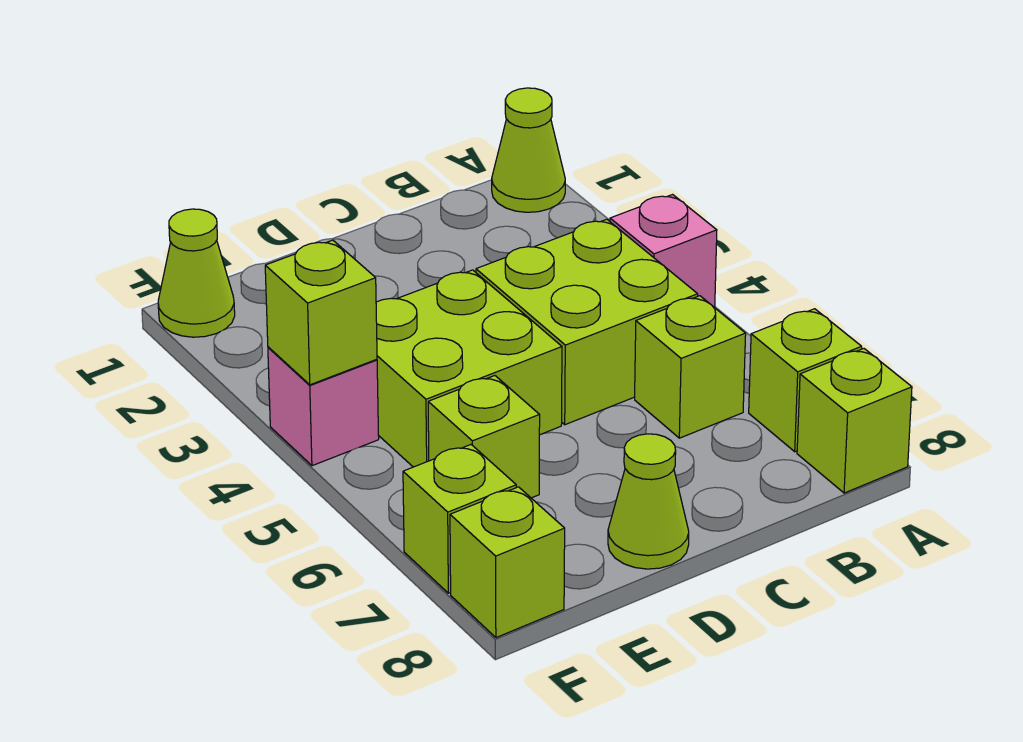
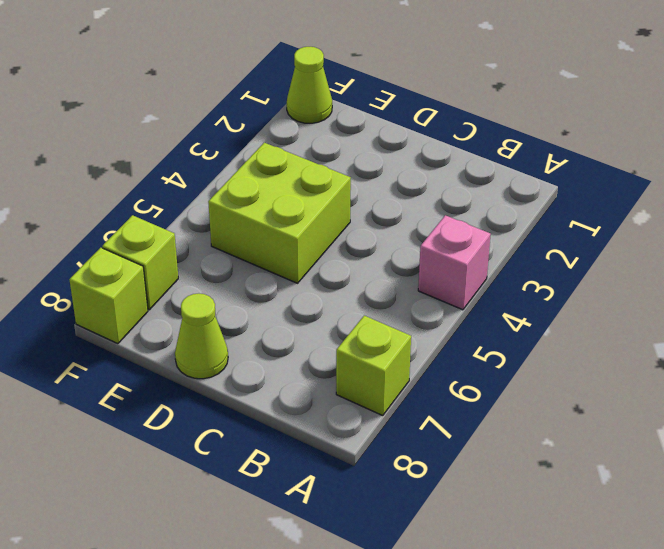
none -> lime cone A1 level 1
none -> lime brick A8 level 1
none -> lime brick B4:C5 level 1

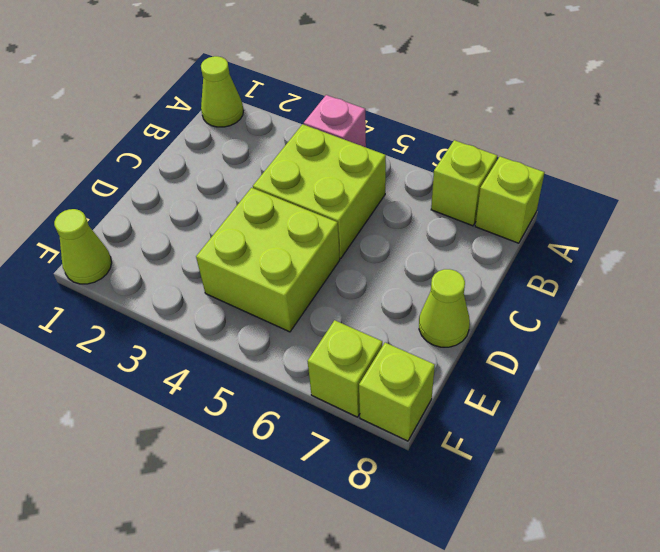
none -> lime brick B6 level 1
none -> lime brick E6 level 1
none -> pink brick F4 level 1

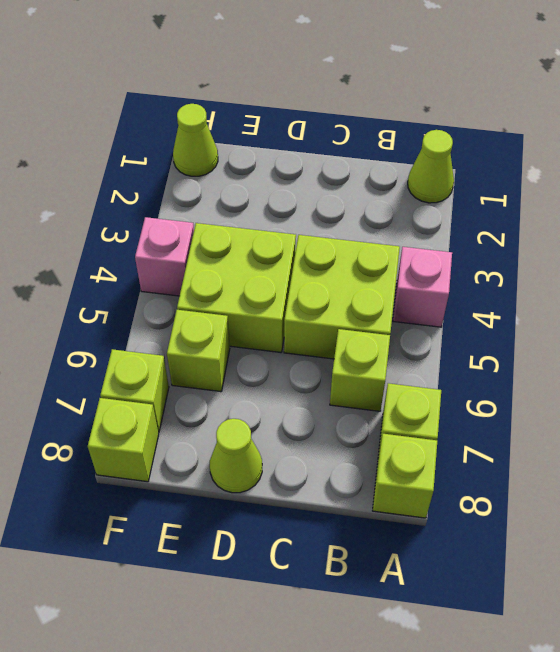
none -> lime brick F4 level 2

